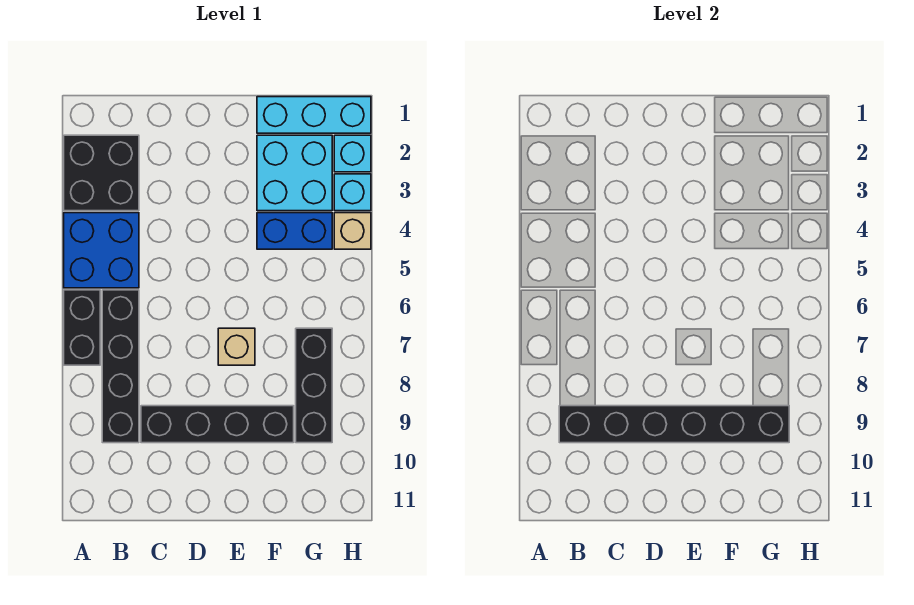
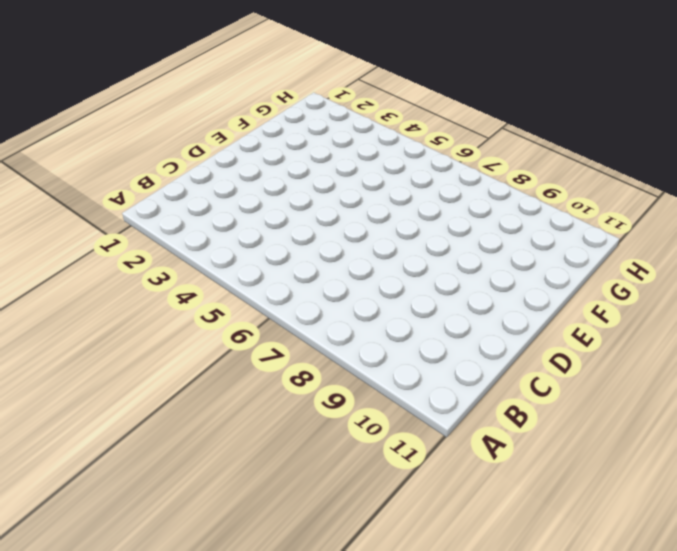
none -> black brick A2:B3 level 1
none -> blue brick A4:B5 level 1
none -> black brick A6:A7 level 1

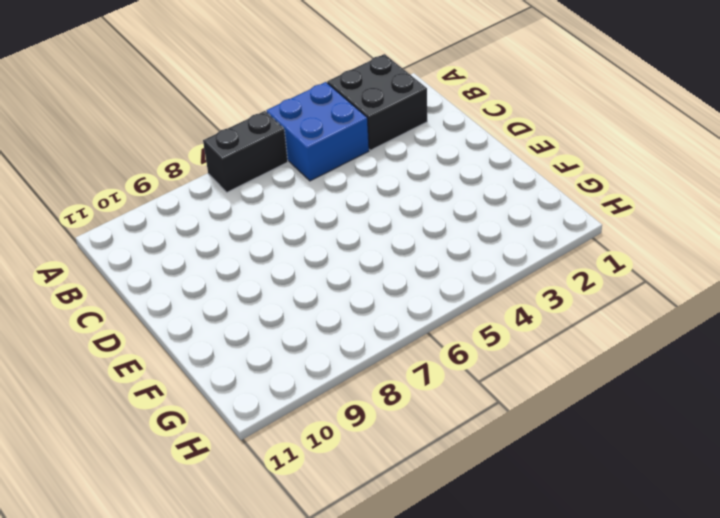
none -> black brick B6:B9 level 1
none -> black brick C9:F9 level 1
none -> tan brick E7 level 1

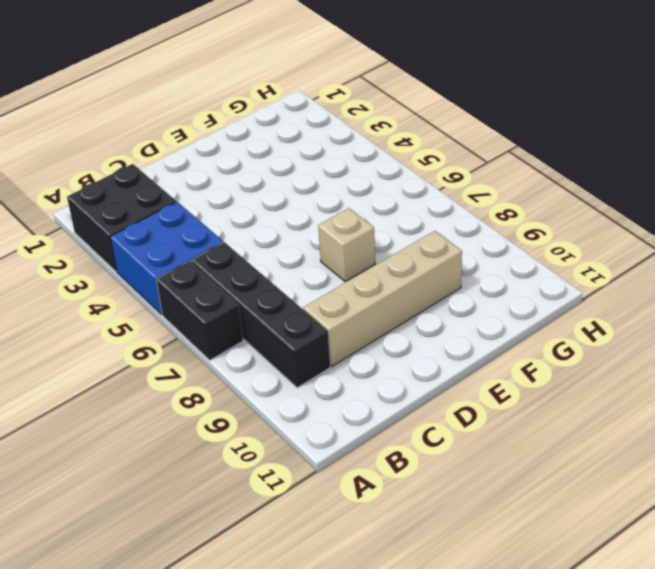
tan brick C9:F9 level 1 -> black brick C9:F9 level 1
none -> cyan brick F1:H1 level 1
none -> cyan brick F2:G3 level 1
none -> blue brick F4:G4 level 1

